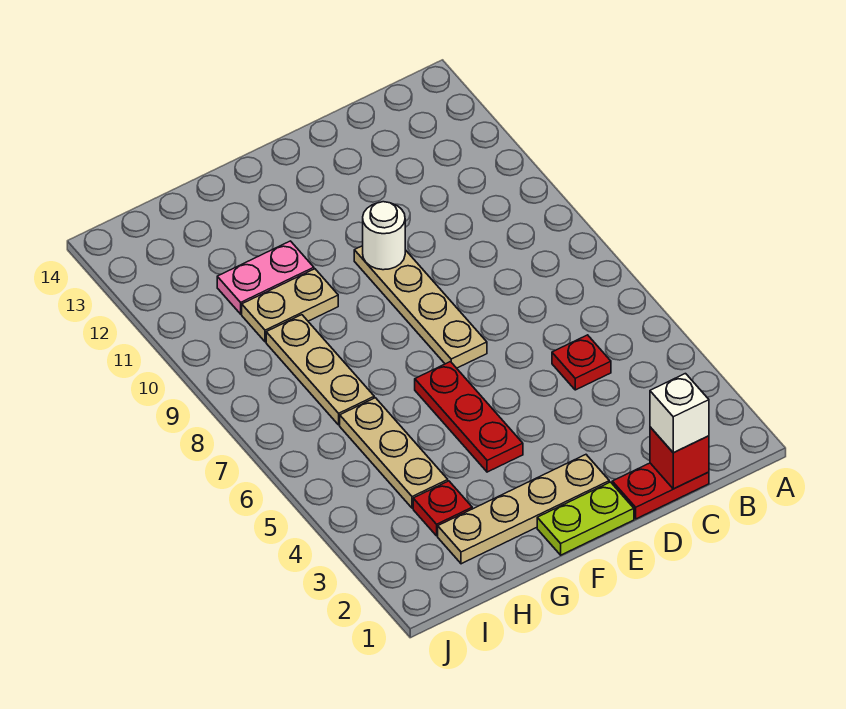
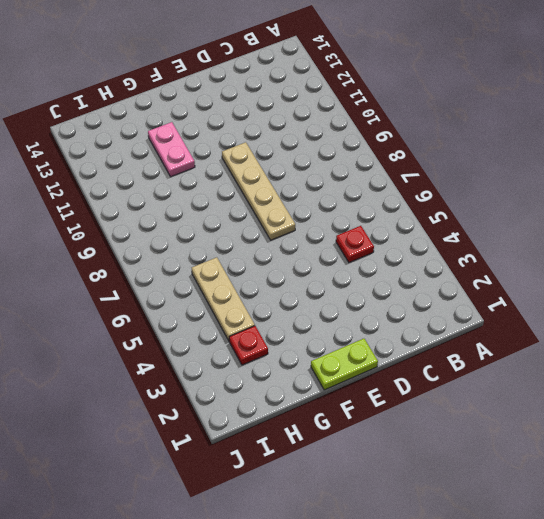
pink plate G11:G12 level 1 -> pink plate G11:H11 level 1
none -> red plate C1:D1 level 1
none -> tan plate E2:H2 level 1
none -> red plate F4:F6 level 1

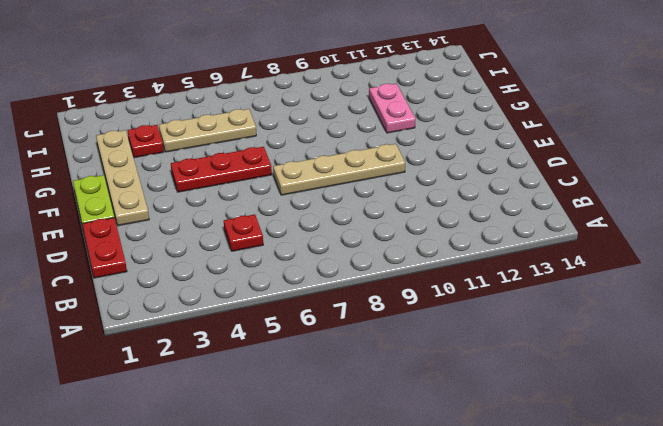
none -> tan plate G10:H10 level 1
none -> tan plate H7:H9 level 1
none -> red brick C1 level 2

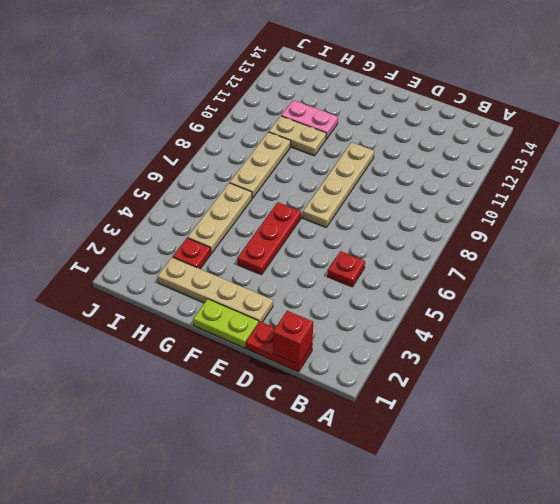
none -> white round brick E10 level 2
none -> white brick C1 level 3

